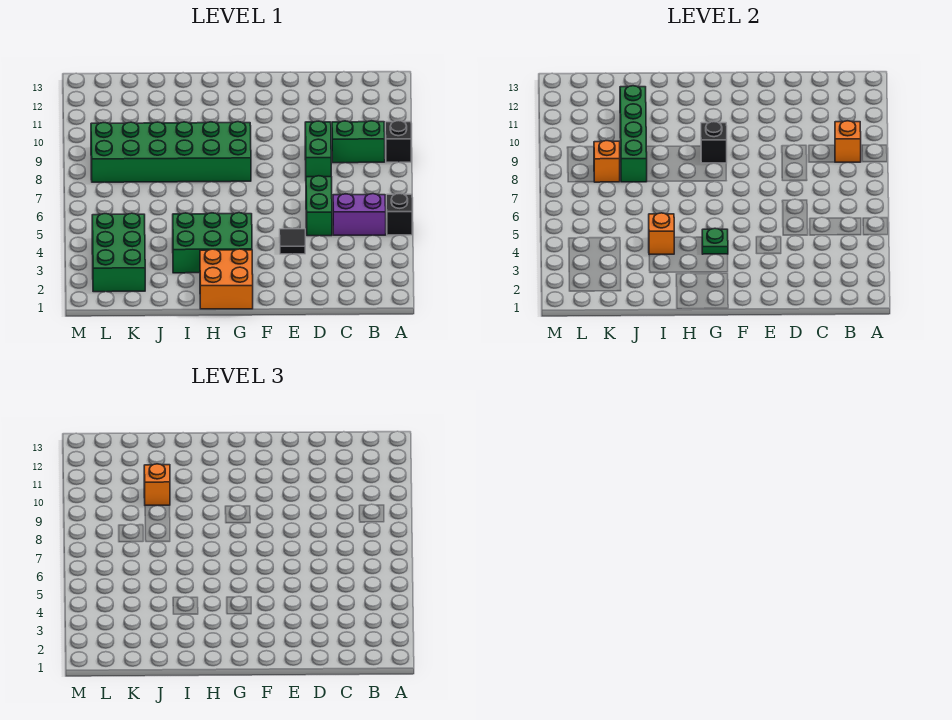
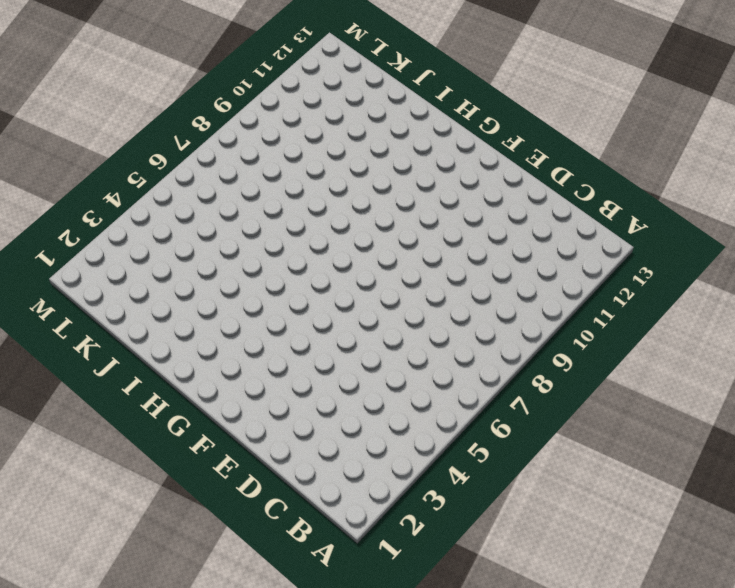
none -> black brick A5 level 1
none -> black brick A9 level 1
none -> purple brick B5:C5 level 1

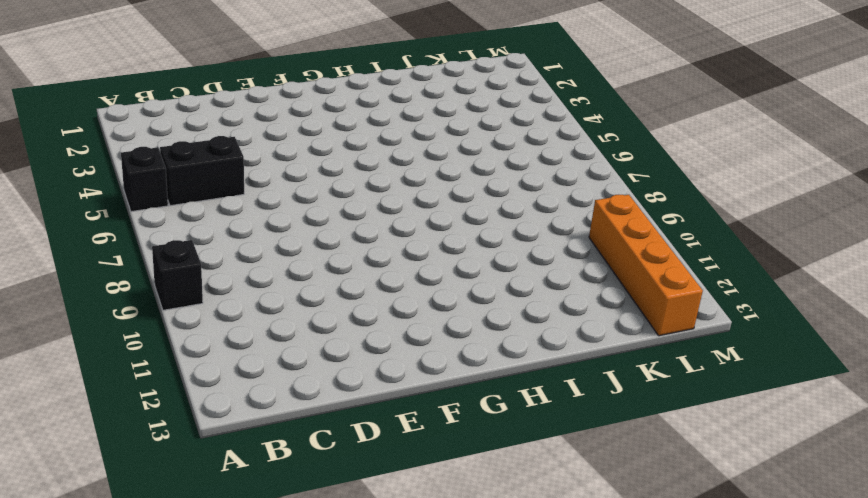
black brick B5:C5 level 1 -> purple brick B5:C5 level 1
orange brick L10:L13 level 1 -> none
none -> green brick B9:C9 level 1
none -> green brick D5:D6 level 1
none -> green brick D8:D9 level 1

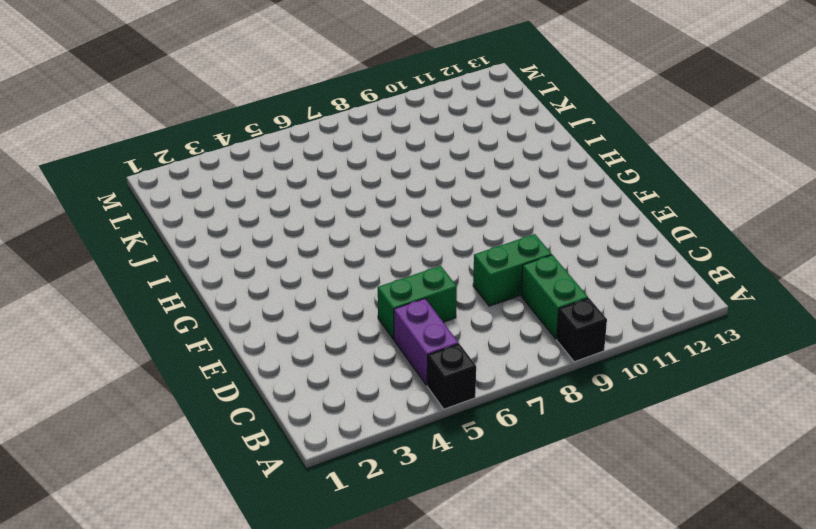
none -> black tile E4 level 1
none -> orange brick G1:H2 level 1
none -> green brick G3:I4 level 1

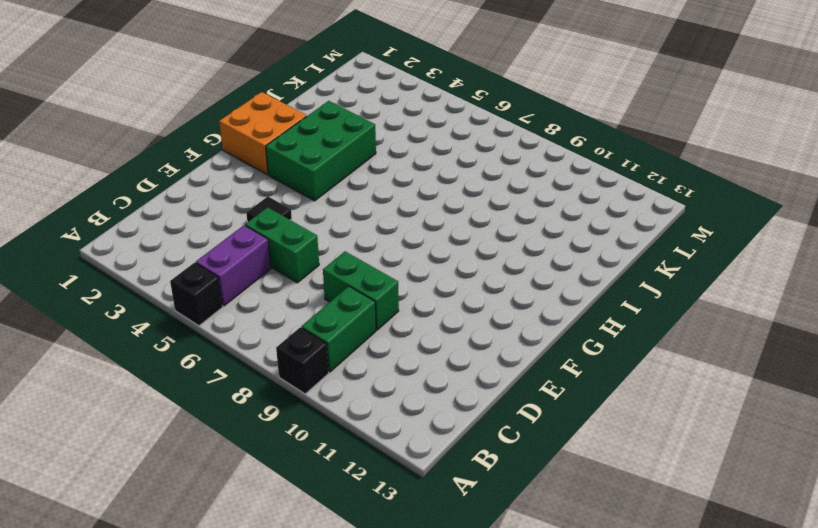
none -> green brick G8:L9 level 1
none -> green brick K2:L4 level 1
none -> orange brick B9 level 2

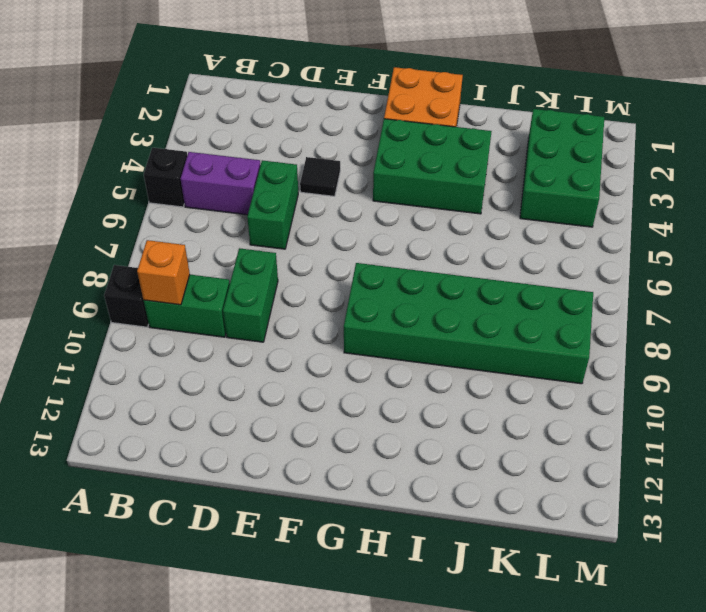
none -> green plate G4 level 2
none -> black brick G9 level 2
none -> orange brick I4 level 2

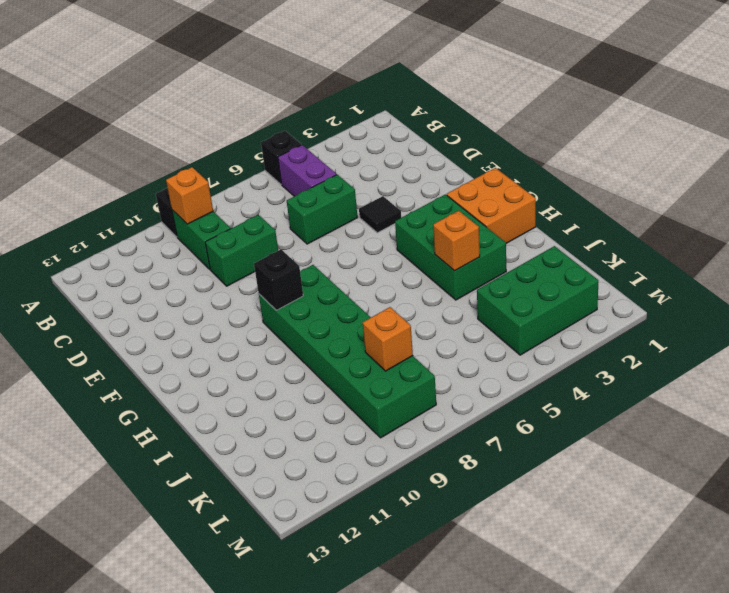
none -> green plate G4 level 2
none -> green brick J8:J11 level 2
none -> orange brick J10 level 3

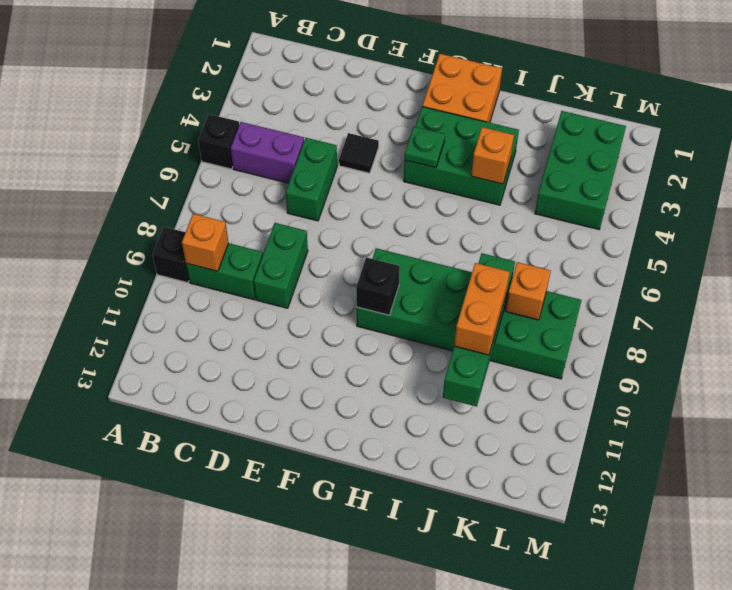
orange brick J9:J10 level 3 -> orange brick J10 level 3

